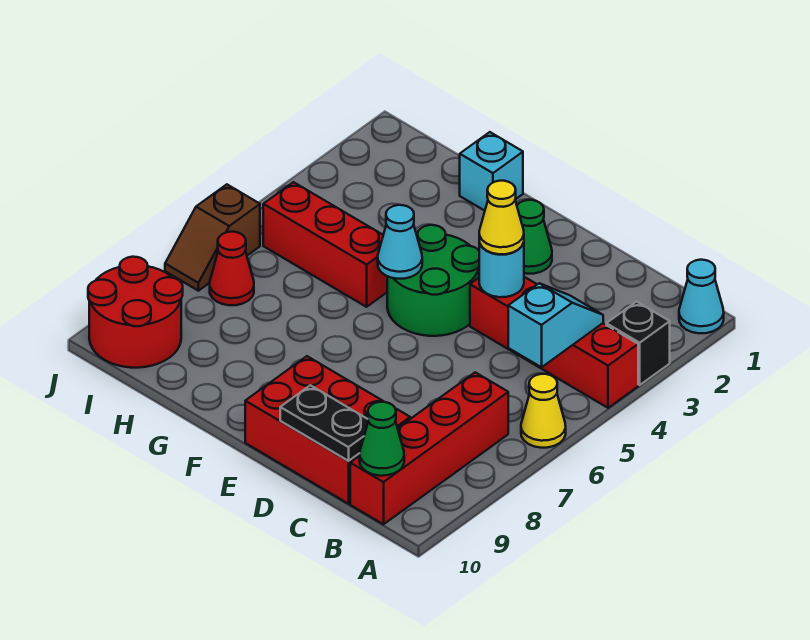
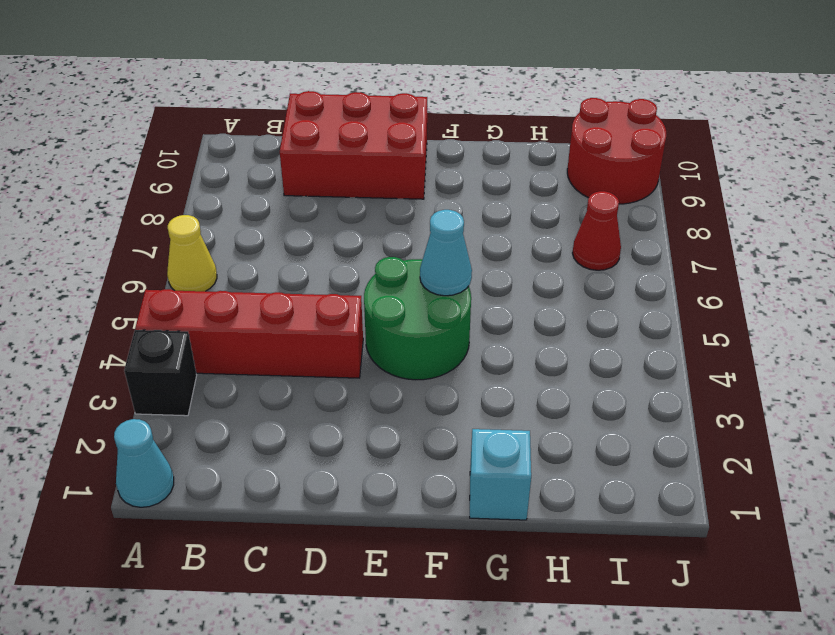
none -> red brick B7:B10 level 1
none -> green cone E2 level 1
none -> red brick G5:I5 level 1

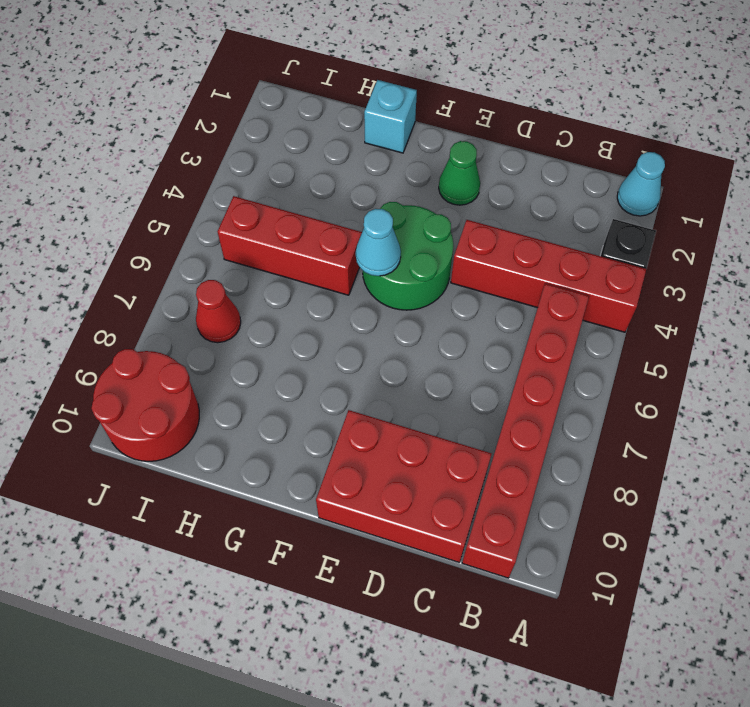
red brick B5:B10 level 1 -> red brick B7:B10 level 1
none -> yellow cone A6 level 1
none -> brown slope J6:J7 level 1 top 6
none -> cyan slope B4:B5 level 2 top 5

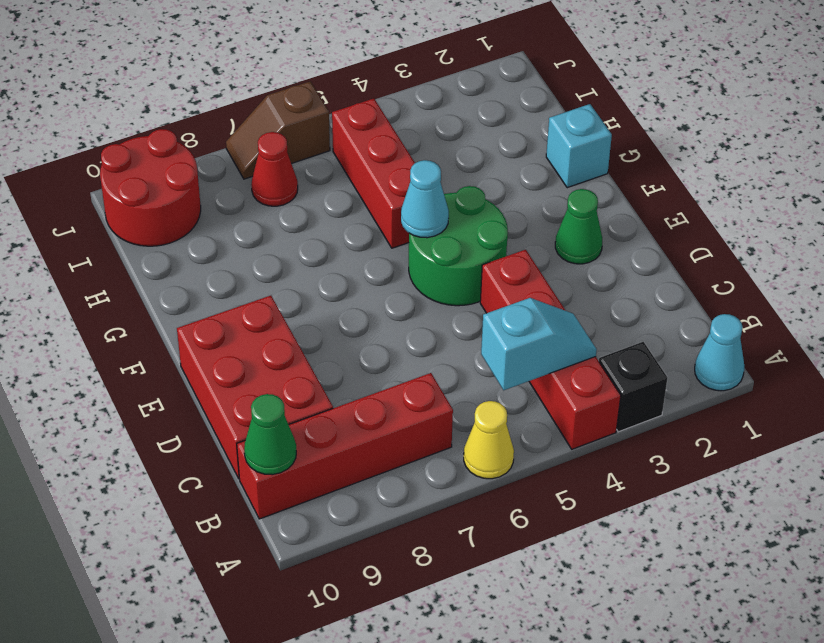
none -> black plate C10:D10 level 2
none -> cyan round brick D4 level 2
none -> yellow cone D4 level 3

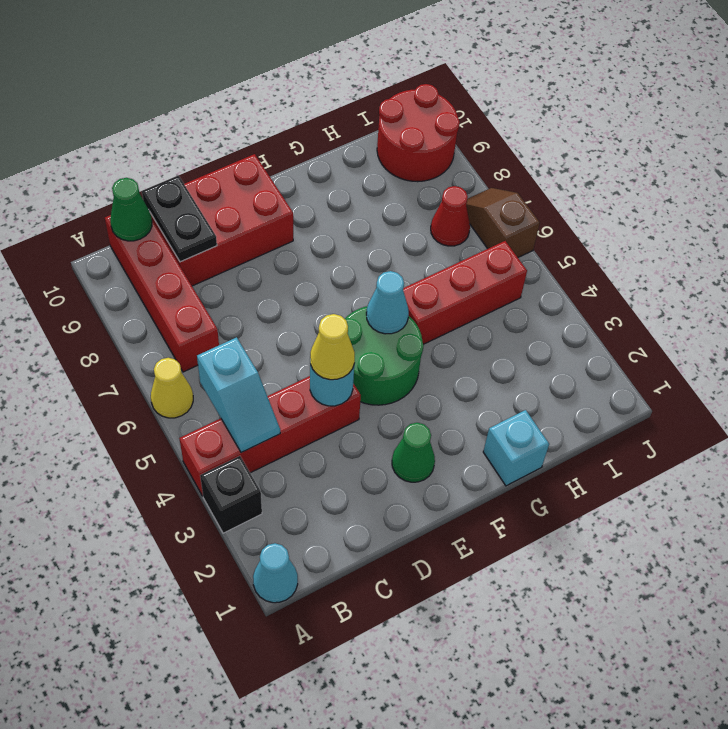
black plate C9:C10 level 2 -> black plate C10:D10 level 2

